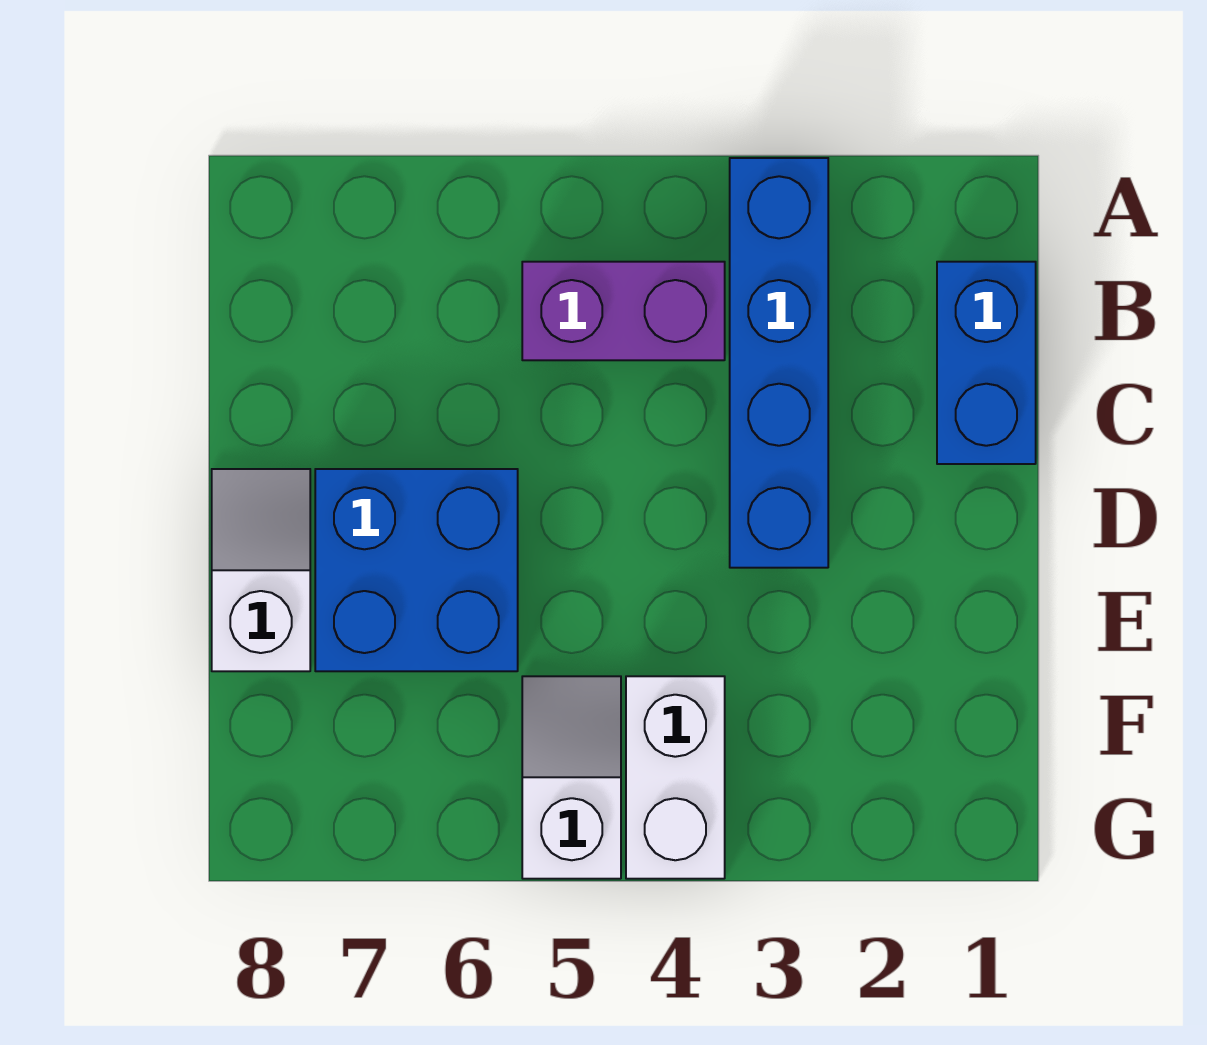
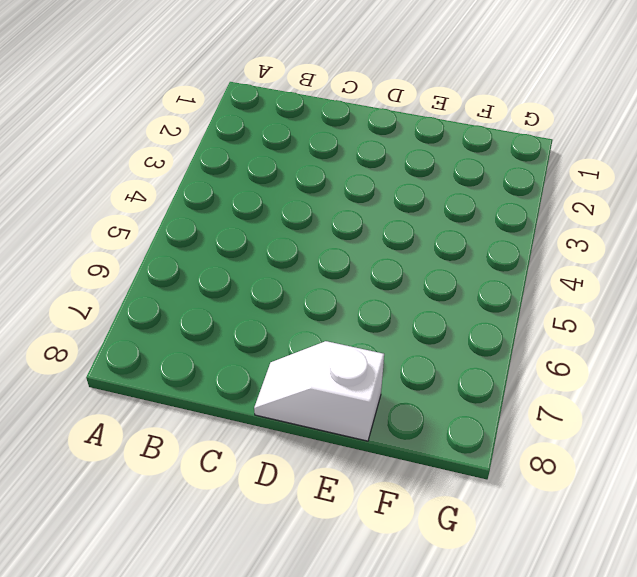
none -> blue brick A3:D3 level 1
none -> blue brick B1:C1 level 1

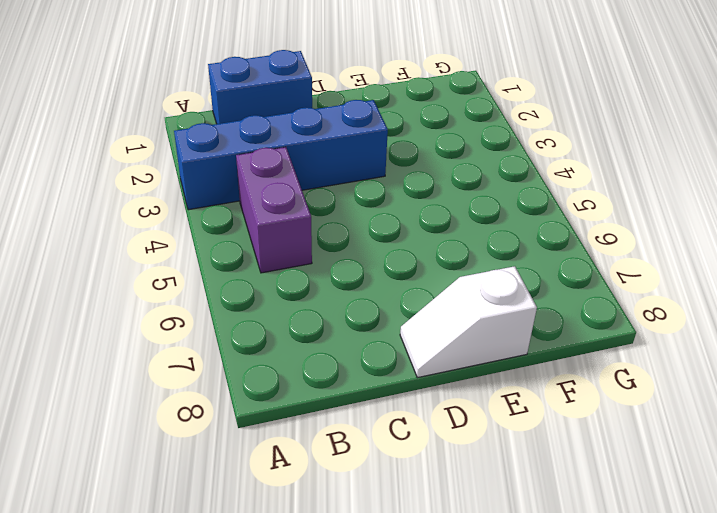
none -> blue brick D6:E7 level 1
none -> white brick F4:G4 level 1

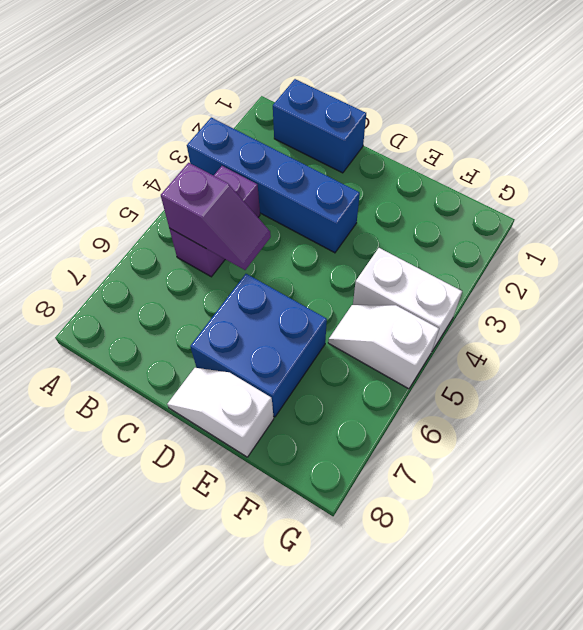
purple slope B5:C5 level 2 top B -> none

